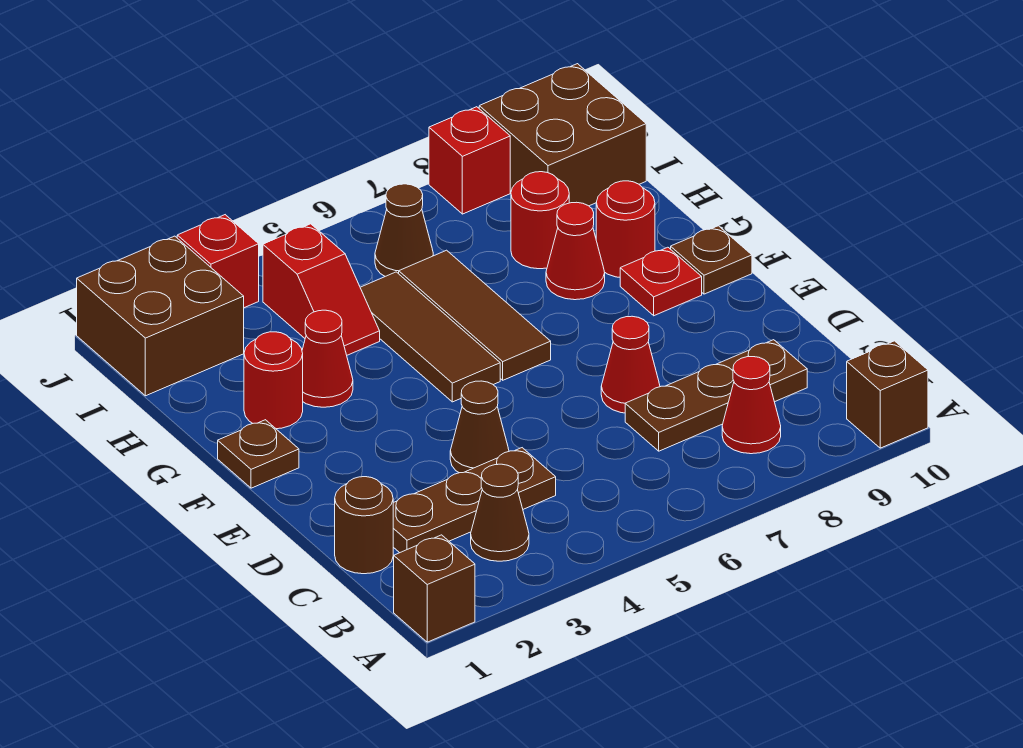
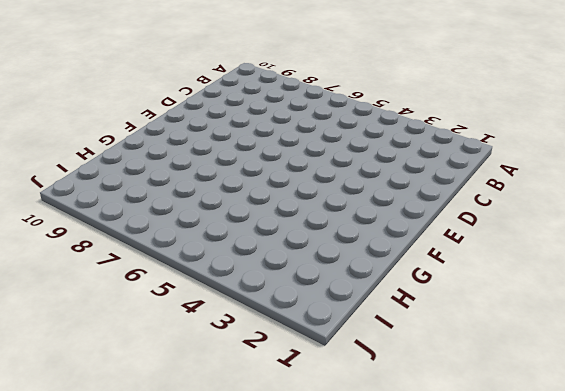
none -> brown brick A1 level 1
none -> brown brick A10 level 1
none -> brown cone B3 level 1

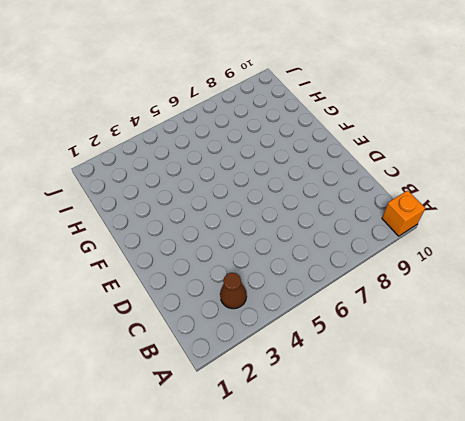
orange brick A10 level 1 -> brown brick A10 level 1
none -> brown brick A1 level 1
none -> red cone B8 level 1
none -> brown round brick C1 level 1

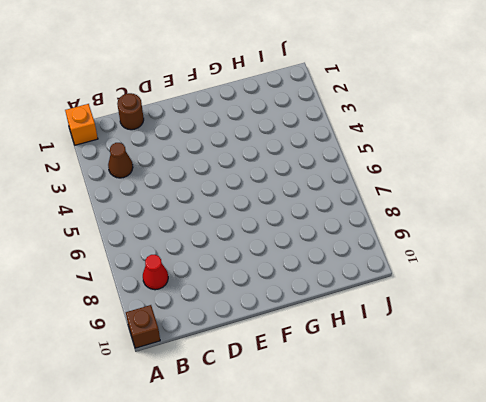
orange brick A1 level 1 -> brown brick A1 level 1
none -> brown plate C2:C4 level 1
none -> brown plate C7:C9 level 1
none -> brown cone D4 level 1

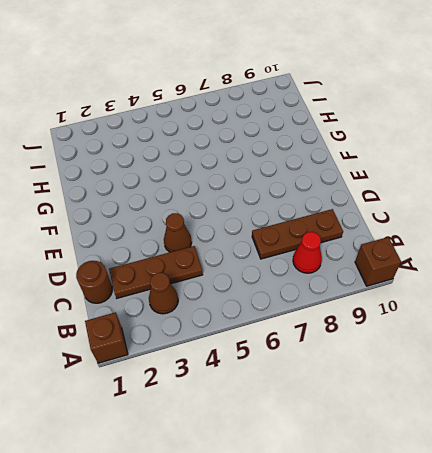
none -> red cone D7 level 1
none -> brown plate F1 level 1
none -> brown tile F5:H5 level 1

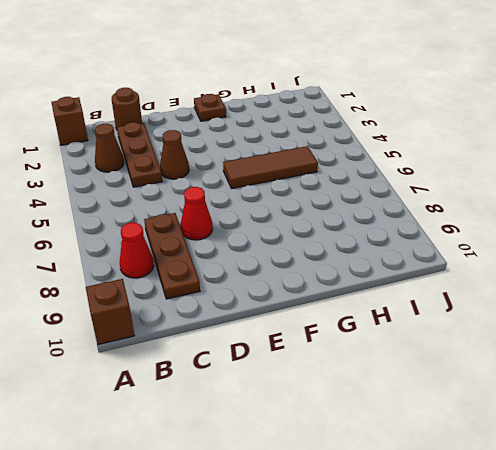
none -> brown tile F6:H6 level 1
none -> red plate F9 level 1
none -> brown plate F10 level 1

